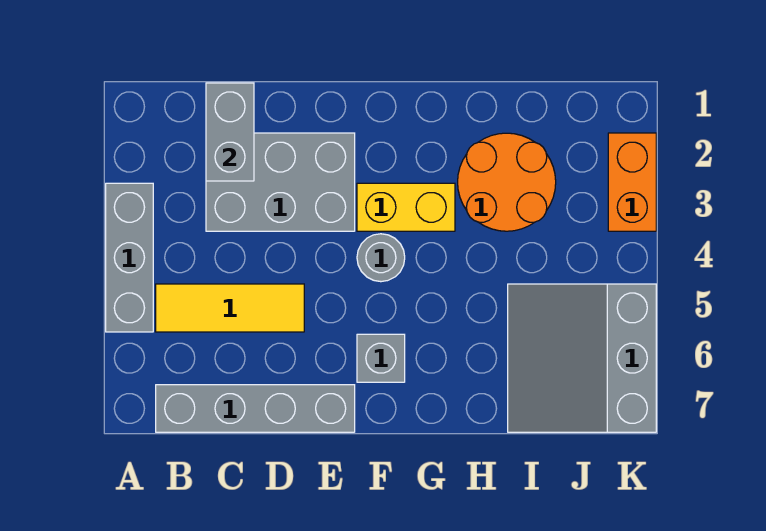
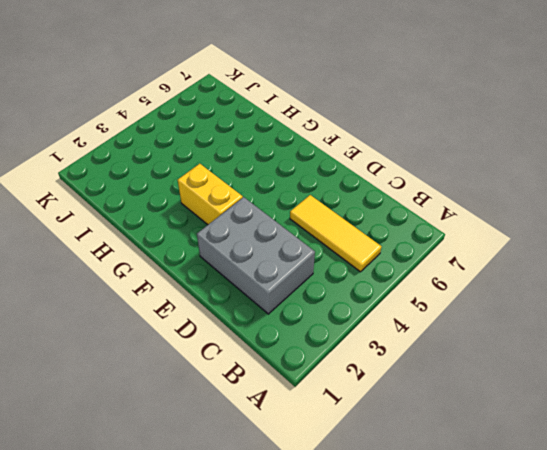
none -> grey brick A3:A5 level 1
none -> grey brick B7:E7 level 1

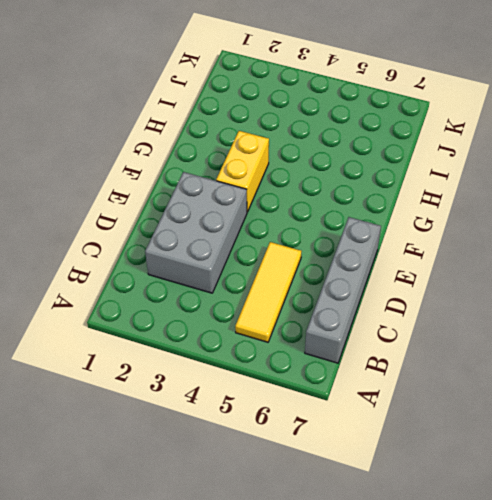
none -> grey brick A3:A5 level 1
none -> grey round brick F4 level 1

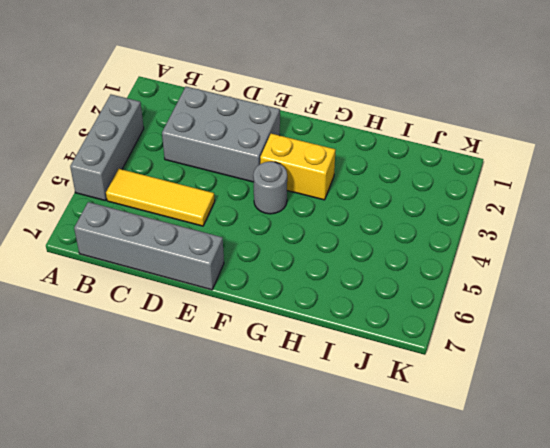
none -> grey brick F6 level 1
none -> orange round brick H2:I3 level 1

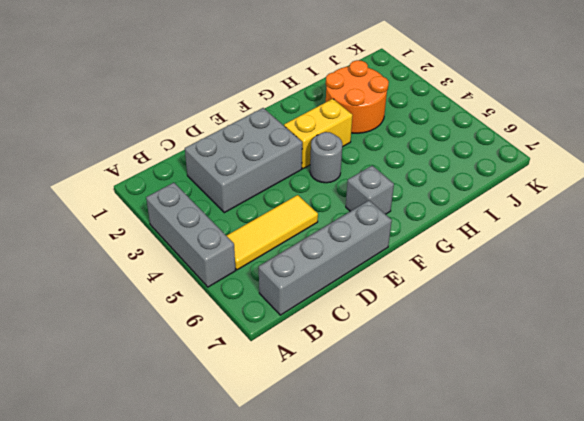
none -> grey slope I5:K7 level 1 top K
none -> orange brick K2:K3 level 1

